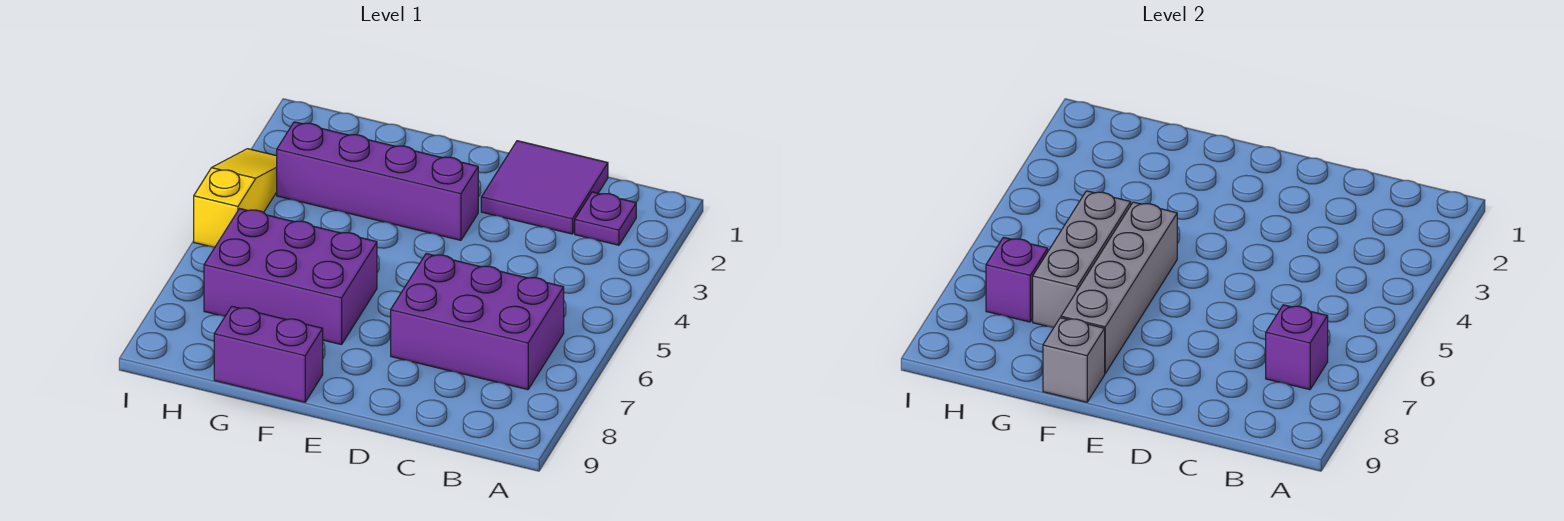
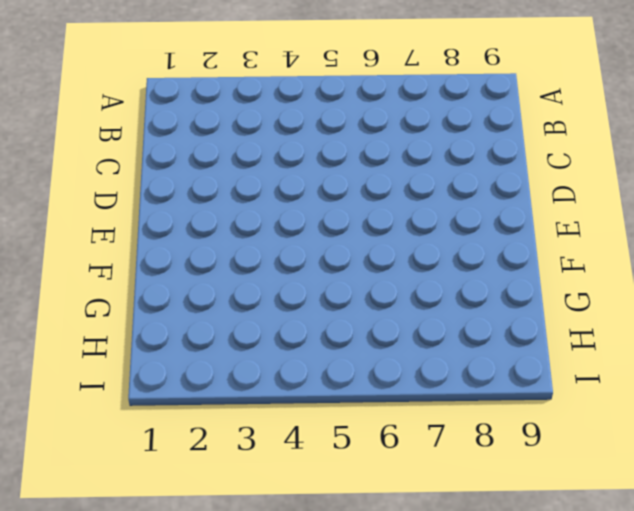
none -> purple plate B2 level 1
none -> purple brick B6:D7 level 1
none -> purple tile C1:D2 level 1

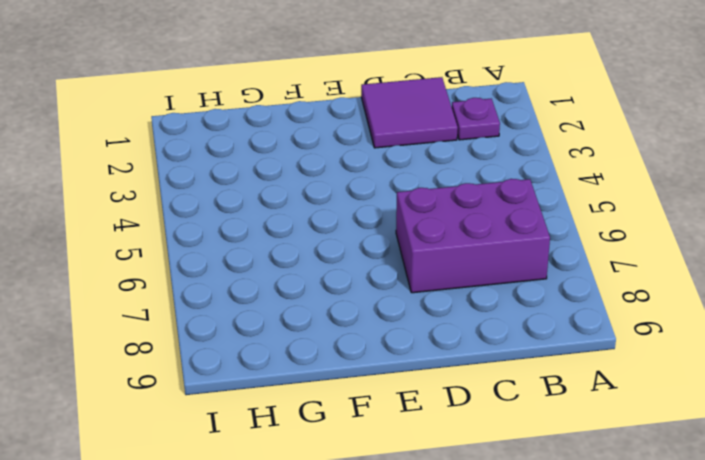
none -> purple brick E3:H3 level 1
none -> purple brick F6:H7 level 1
none -> purple brick F9:G9 level 1

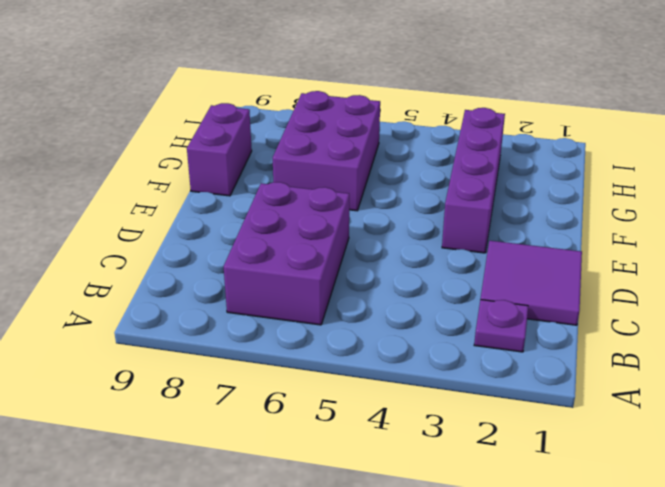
none -> yellow slope I3:I5 level 1 top 5
none -> purple brick B7 level 2
none -> grey brick F5:F8 level 2

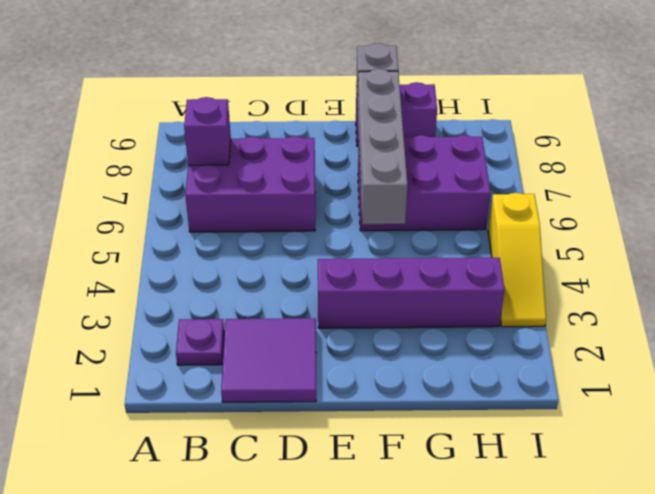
none -> grey brick G5:G7 level 2
none -> purple brick H7 level 2

